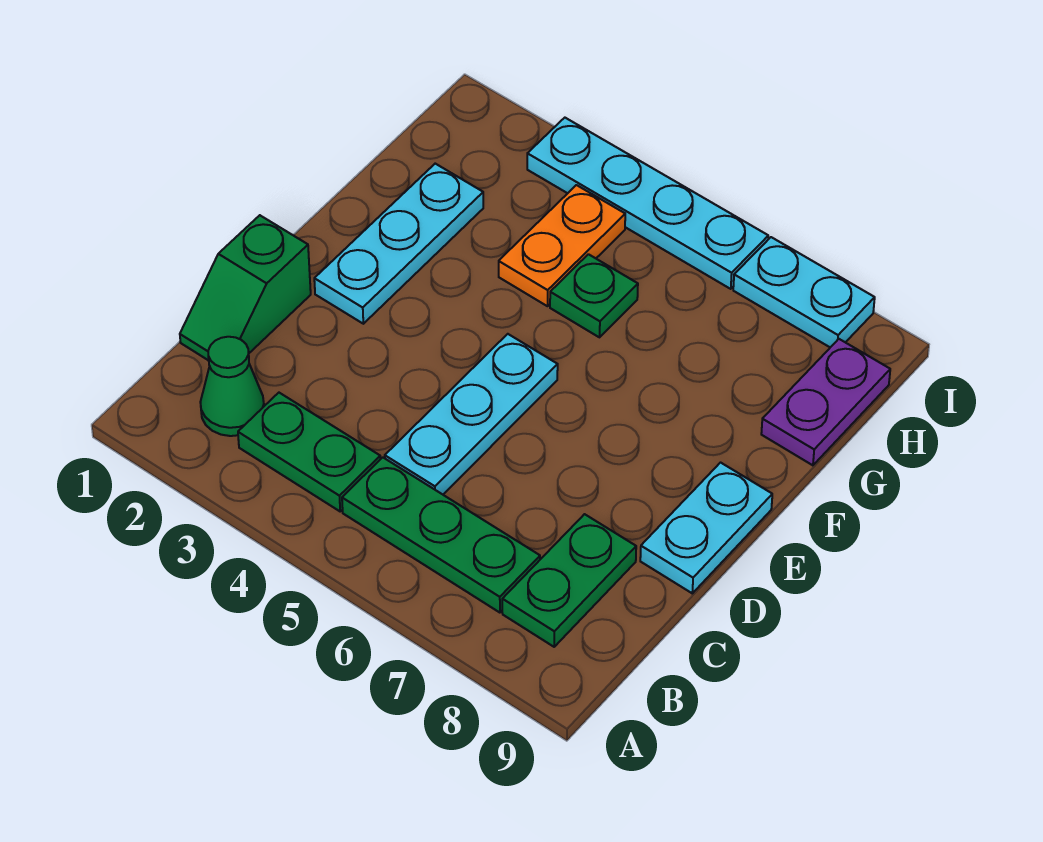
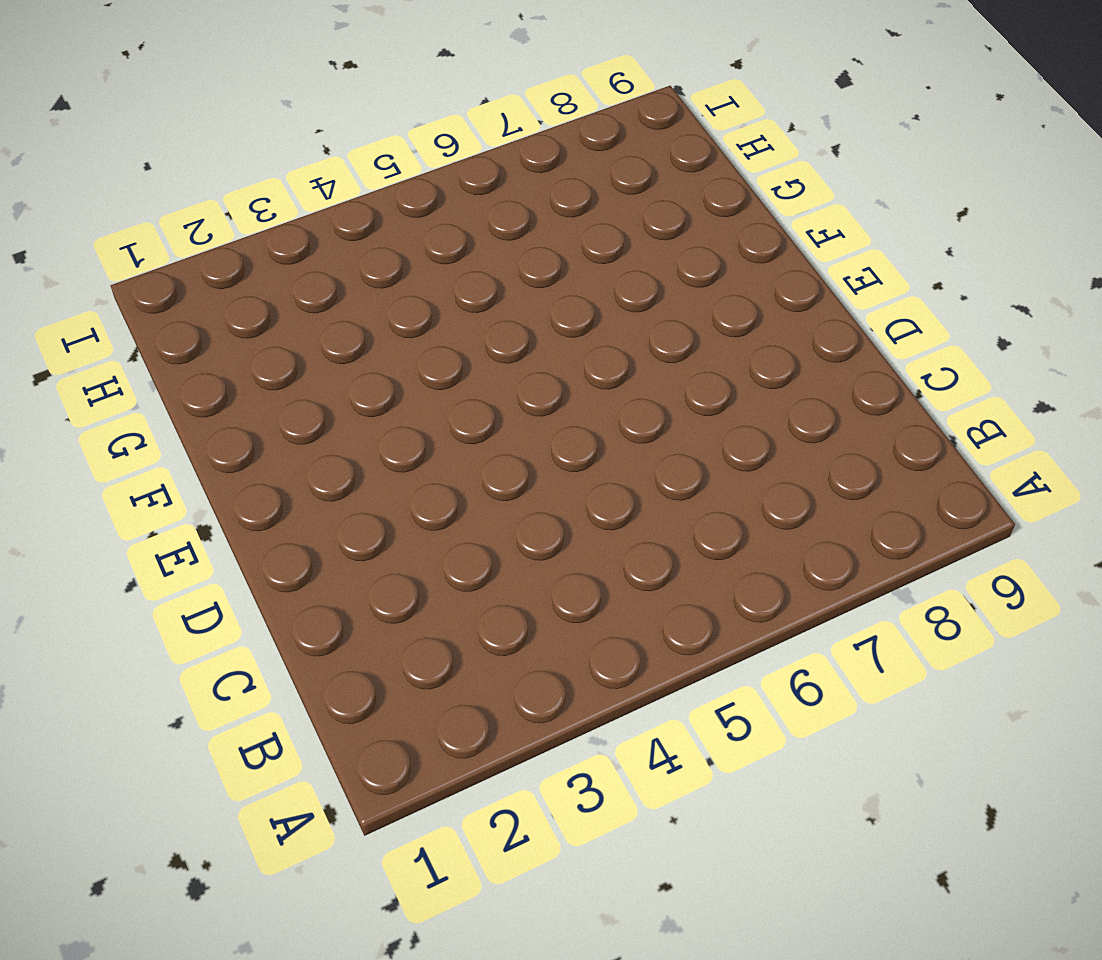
none -> green cone B2 level 1
none -> green plate B3:B4 level 1
none -> green plate B5:B7 level 1

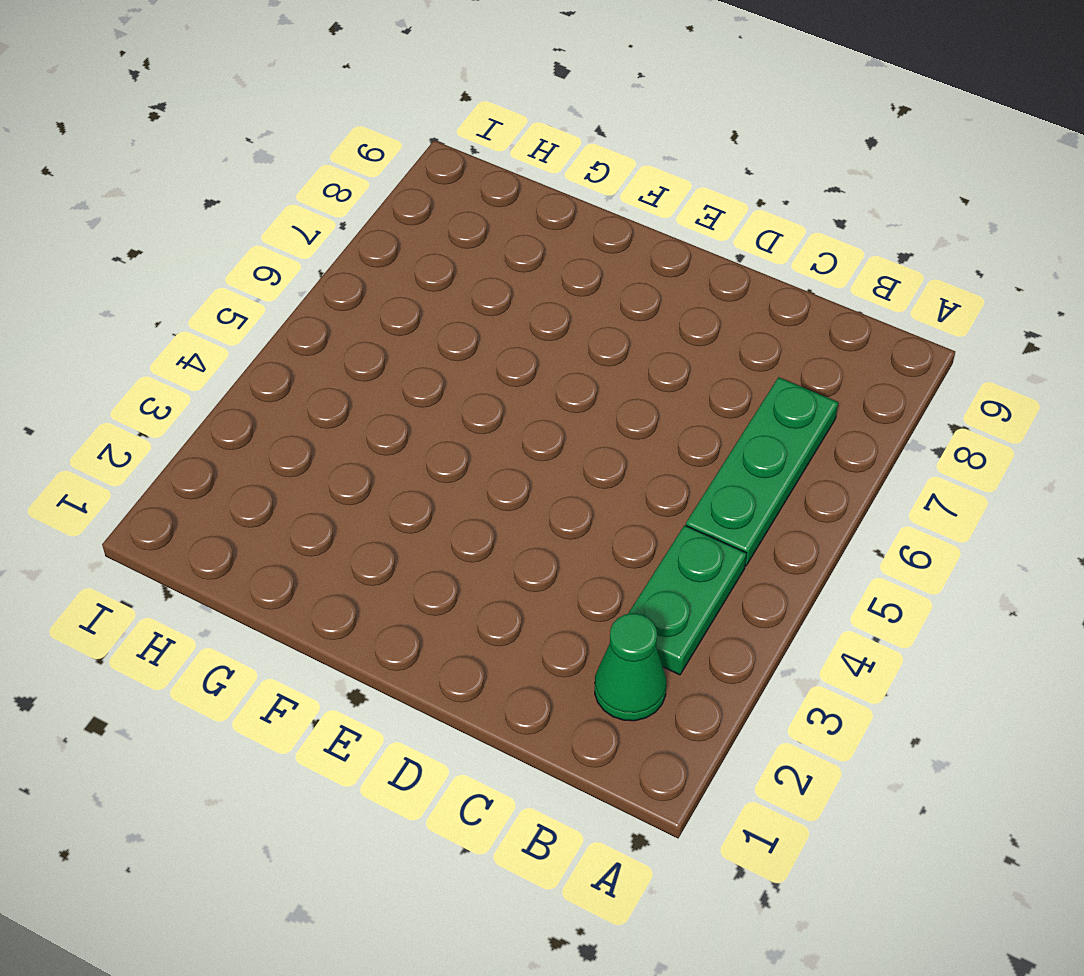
none -> green plate B8:C8 level 1
none -> green slope C1:D1 level 1 top D
none -> cyan plate C5:E5 level 1

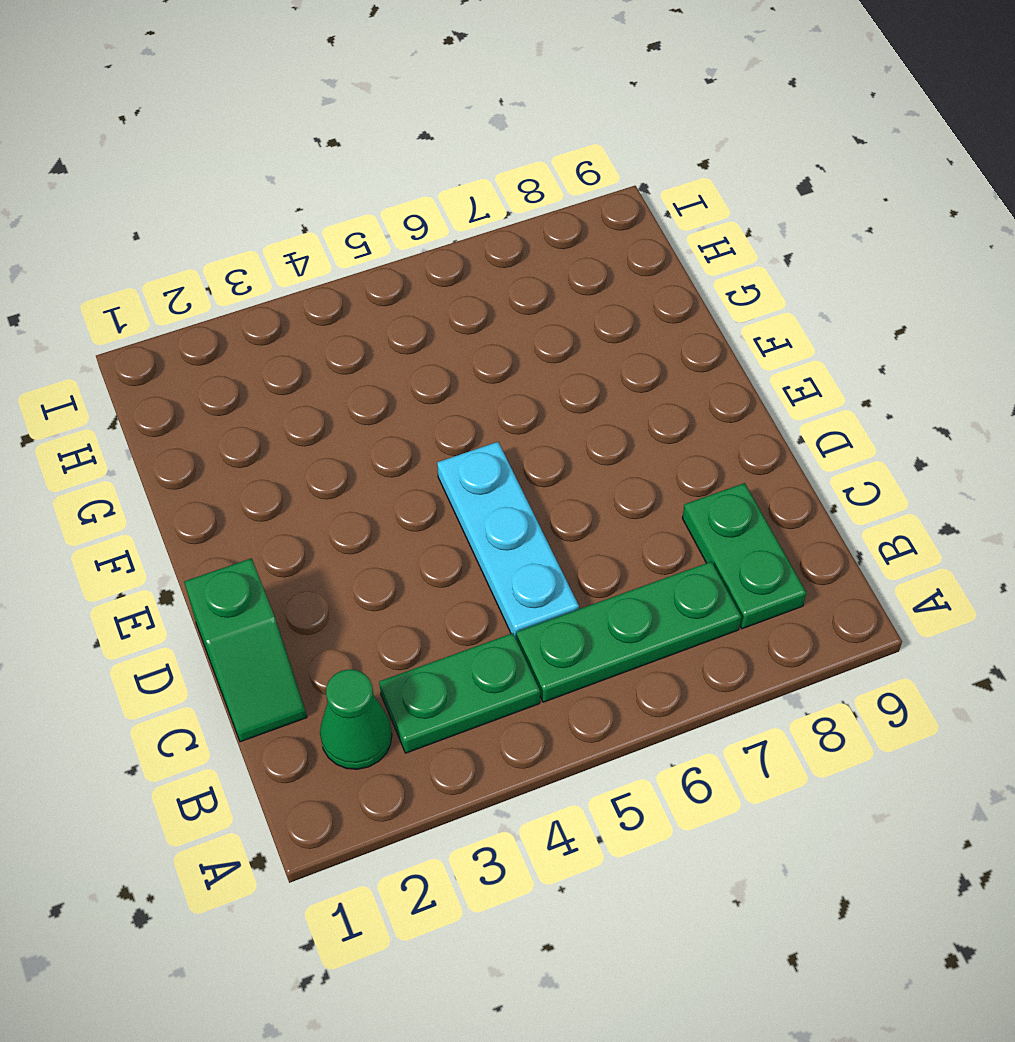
none -> cyan plate D9:E9 level 1
none -> cyan plate E2:G2 level 1
none -> orange plate G4:H4 level 1

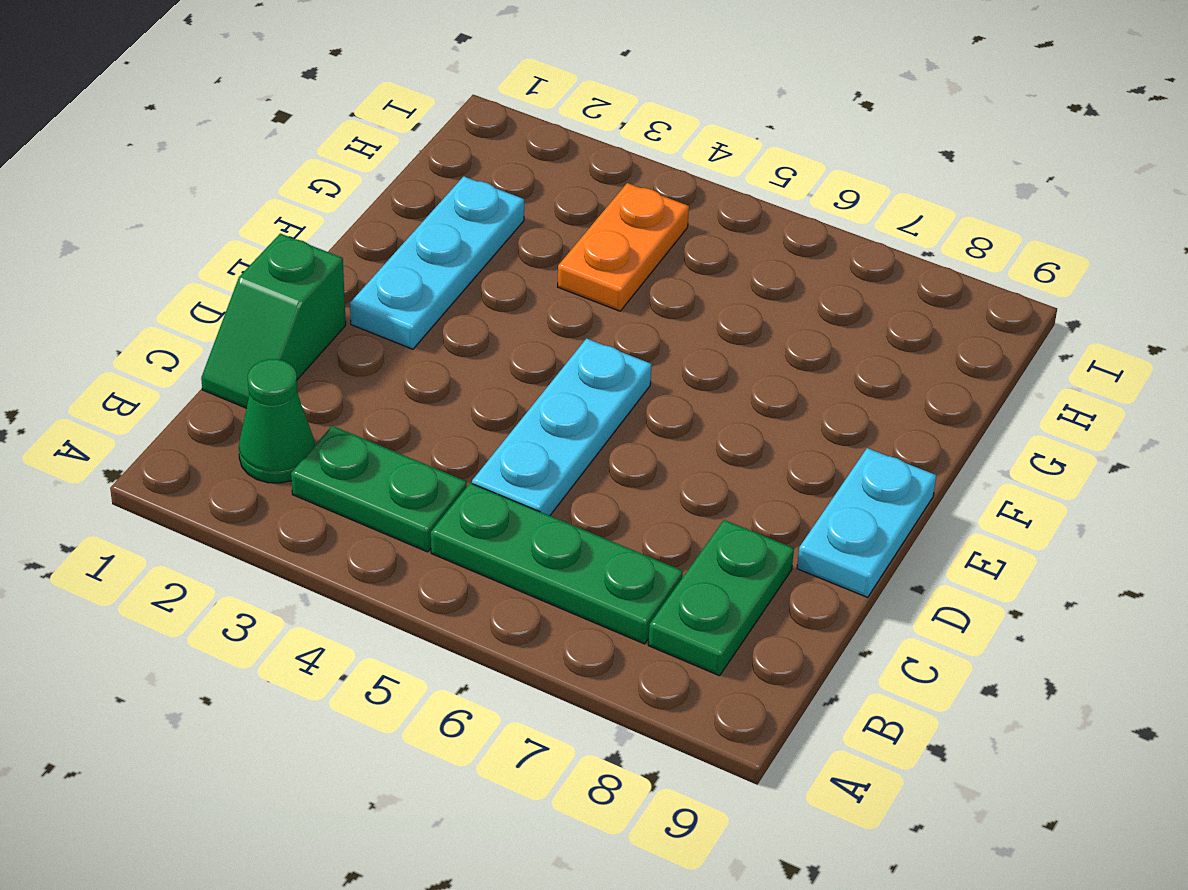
none -> green plate G5 level 1
none -> purple plate G9:H9 level 1
none -> cyan plate I3:I6 level 1

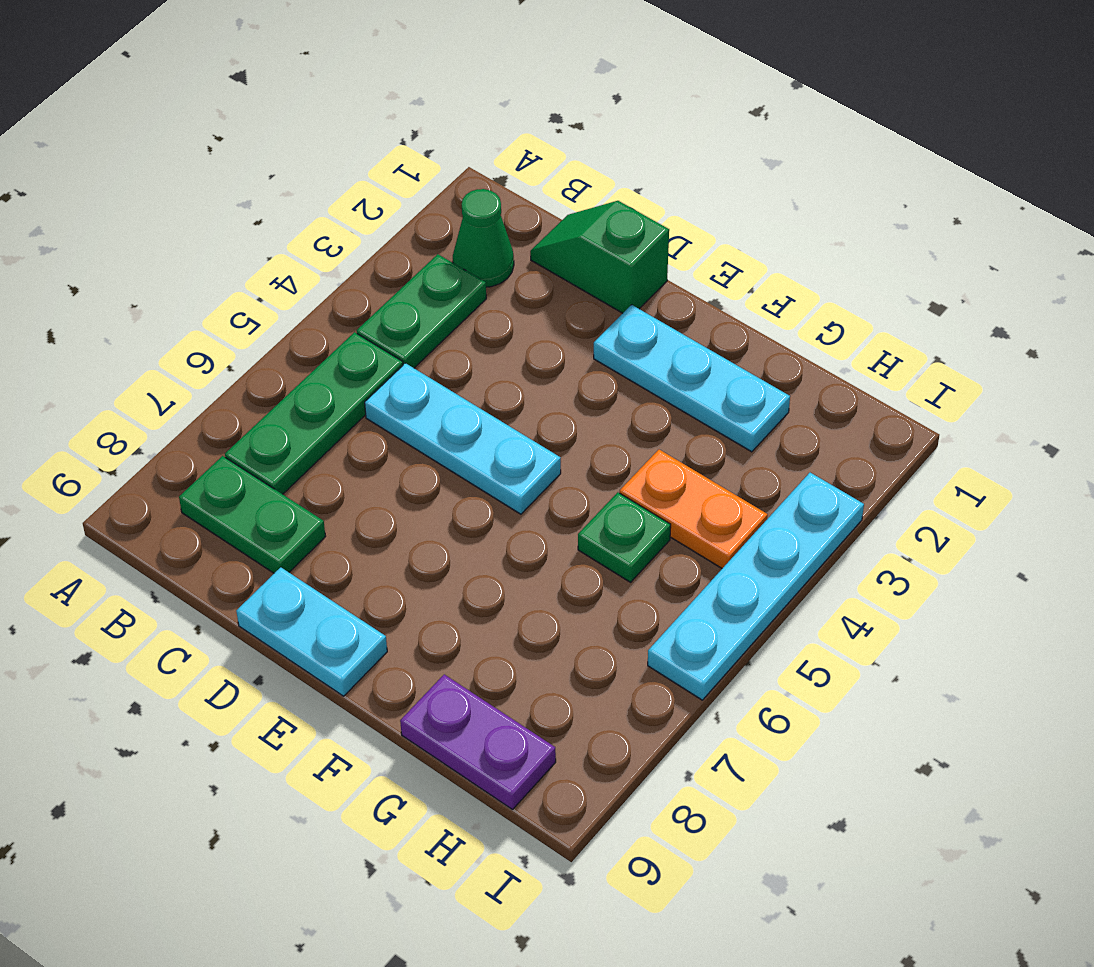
none -> cyan plate I7:I8 level 1

